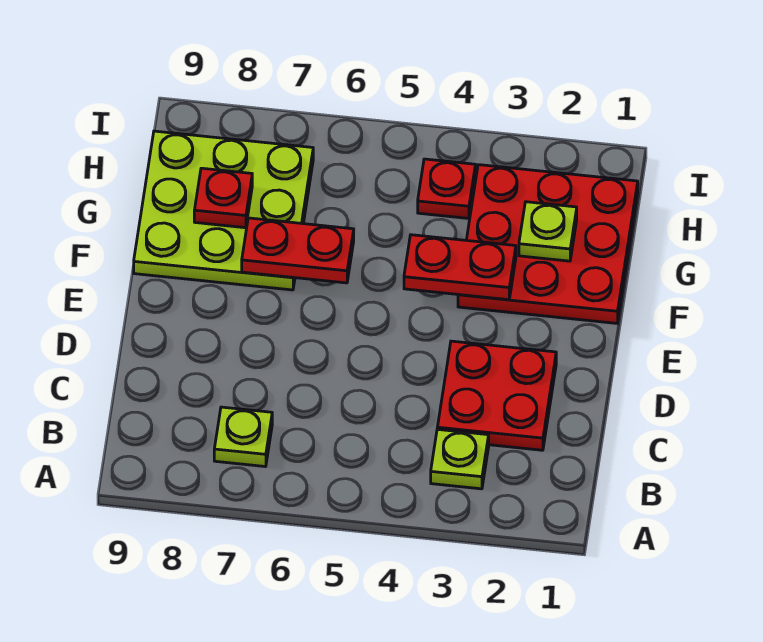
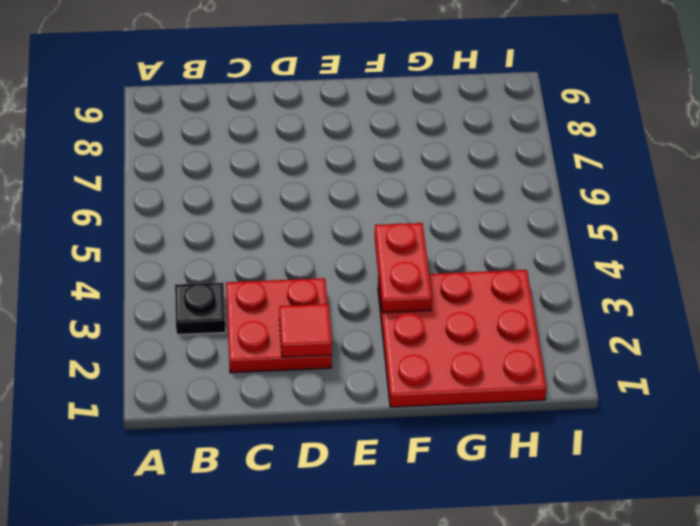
black plate B3 level 1 -> lime plate B3 level 1
red tile D2 level 2 -> none
none -> lime plate B7 level 1
none -> lime plate F7:H9 level 1

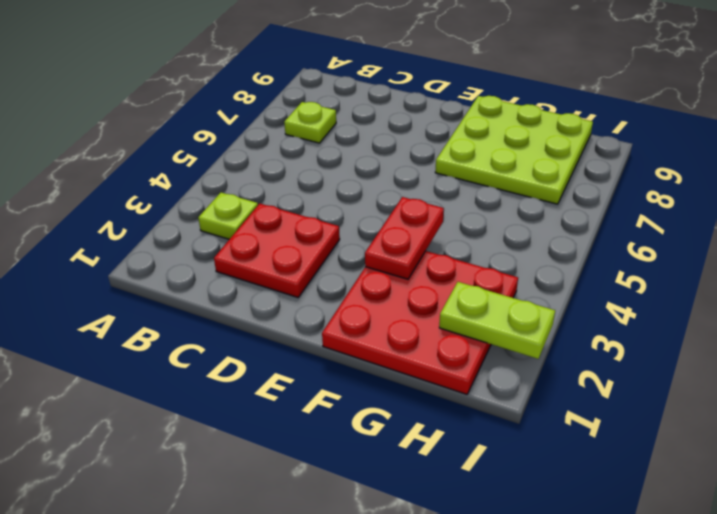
lime plate H2:I2 level 2 -> none
none -> red plate H4 level 1
none -> red plate F6:F7 level 2

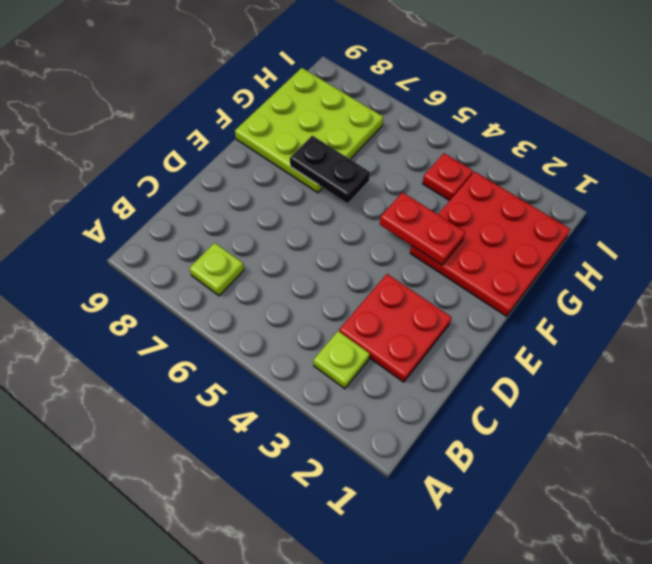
black plate F6:F7 level 2 -> red plate F6:F7 level 2
none -> lime plate G2 level 2
none -> red plate G8 level 2

